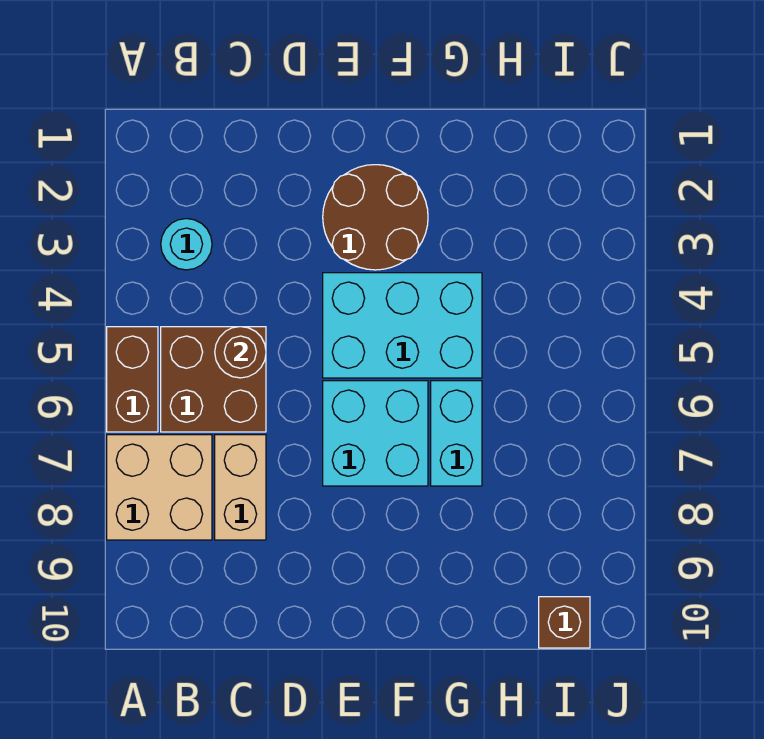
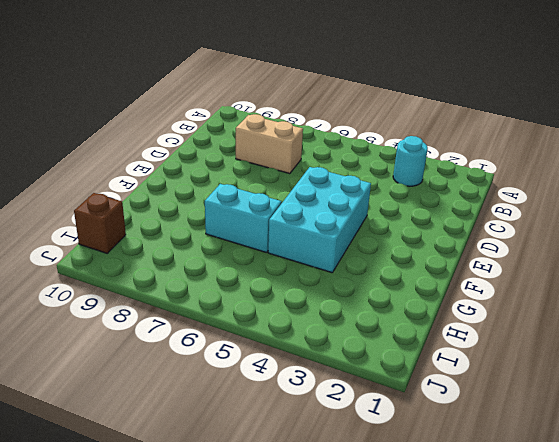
none -> brown brick A5:A6 level 1
none -> tan brick A7:B8 level 1

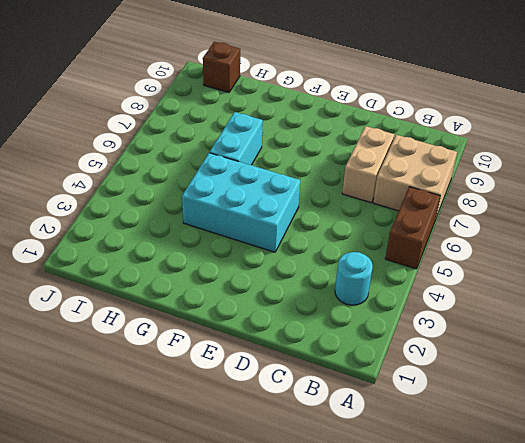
none -> brown brick B5:C6 level 1
none -> brown round brick E2:F3 level 1

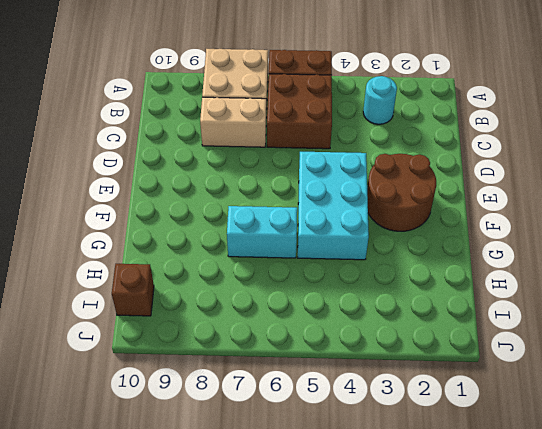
none -> cyan brick E6:F7 level 1
none -> brown round brick C5 level 2

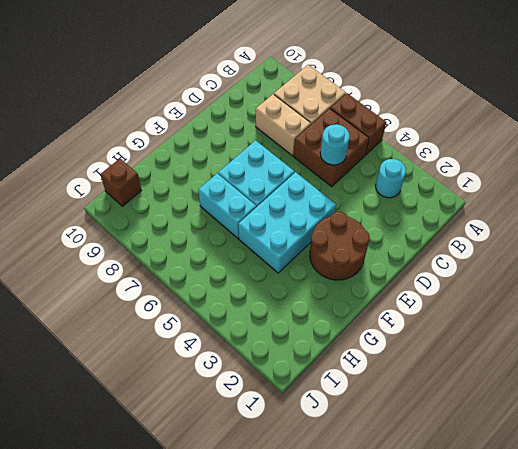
cyan round brick C5 level 2 -> brown round brick C5 level 2

